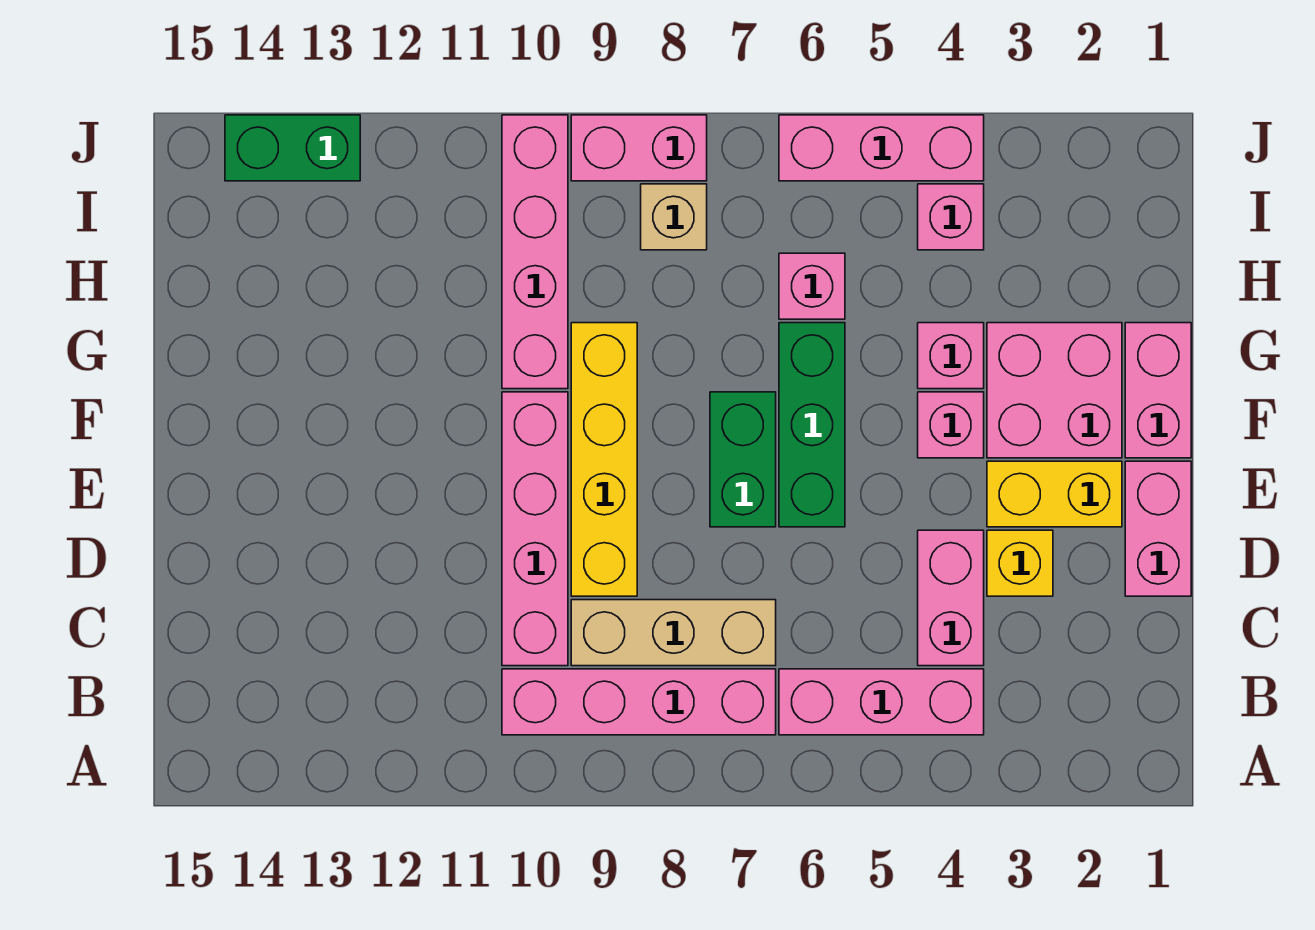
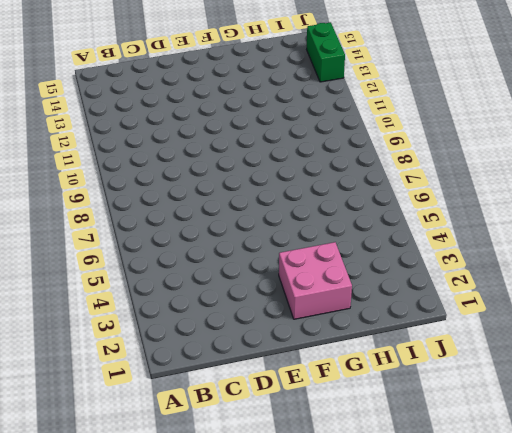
none -> pink brick B4:B6 level 1
none -> pink brick B7:B10 level 1
none -> pink brick C4:D4 level 1

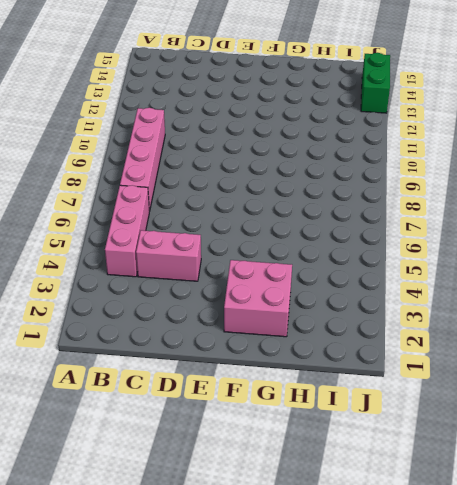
none -> tan brick C7:C9 level 1
none -> pink brick C10:F10 level 1
none -> pink brick D1:E1 level 1

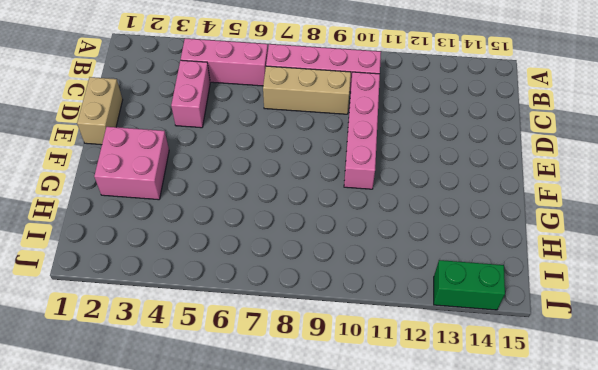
tan brick D1:E1 level 1 -> pink brick D1:E1 level 1
none -> yellow brick D3 level 1
none -> yellow brick D9:G9 level 1
none -> yellow brick E2:E3 level 1

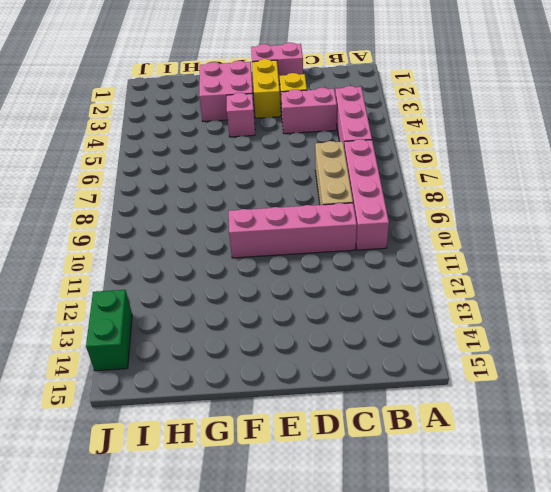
none -> yellow brick D9:G9 level 1
none -> green brick E6:G6 level 1
none -> green brick E7:F7 level 1

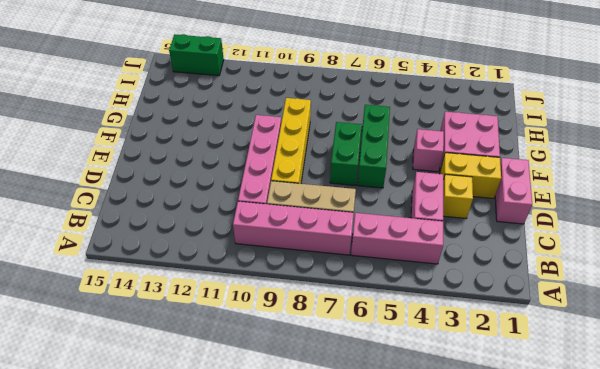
none -> pink brick F1:G1 level 1
none -> pink brick G4 level 1
none -> pink brick G10:J10 level 1

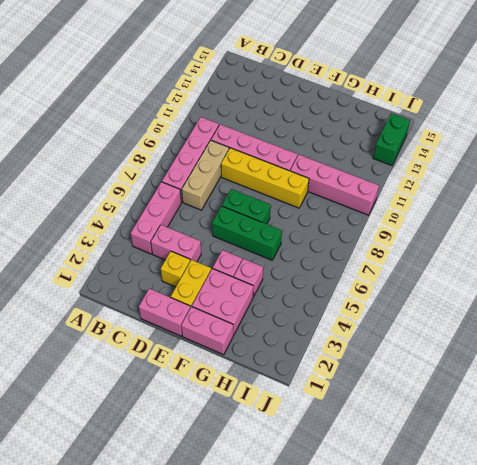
none -> pink brick H6 level 1
none -> pink brick I4 level 1
none -> tan brick I8 level 1

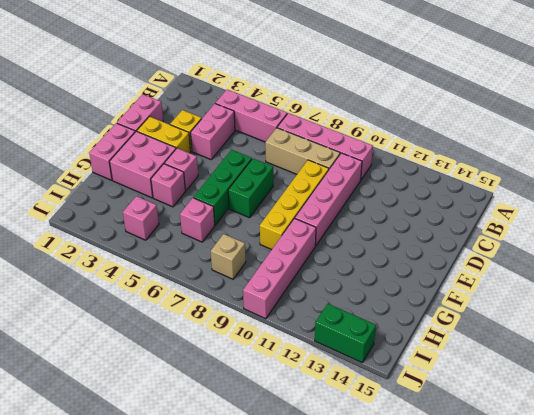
none -> pink brick J4:J6 level 1
none -> pink brick J8:J9 level 1

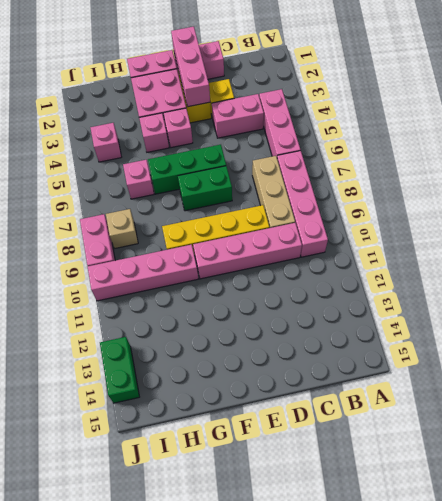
pink brick E1:E3 level 2 -> pink brick J4:J6 level 1

